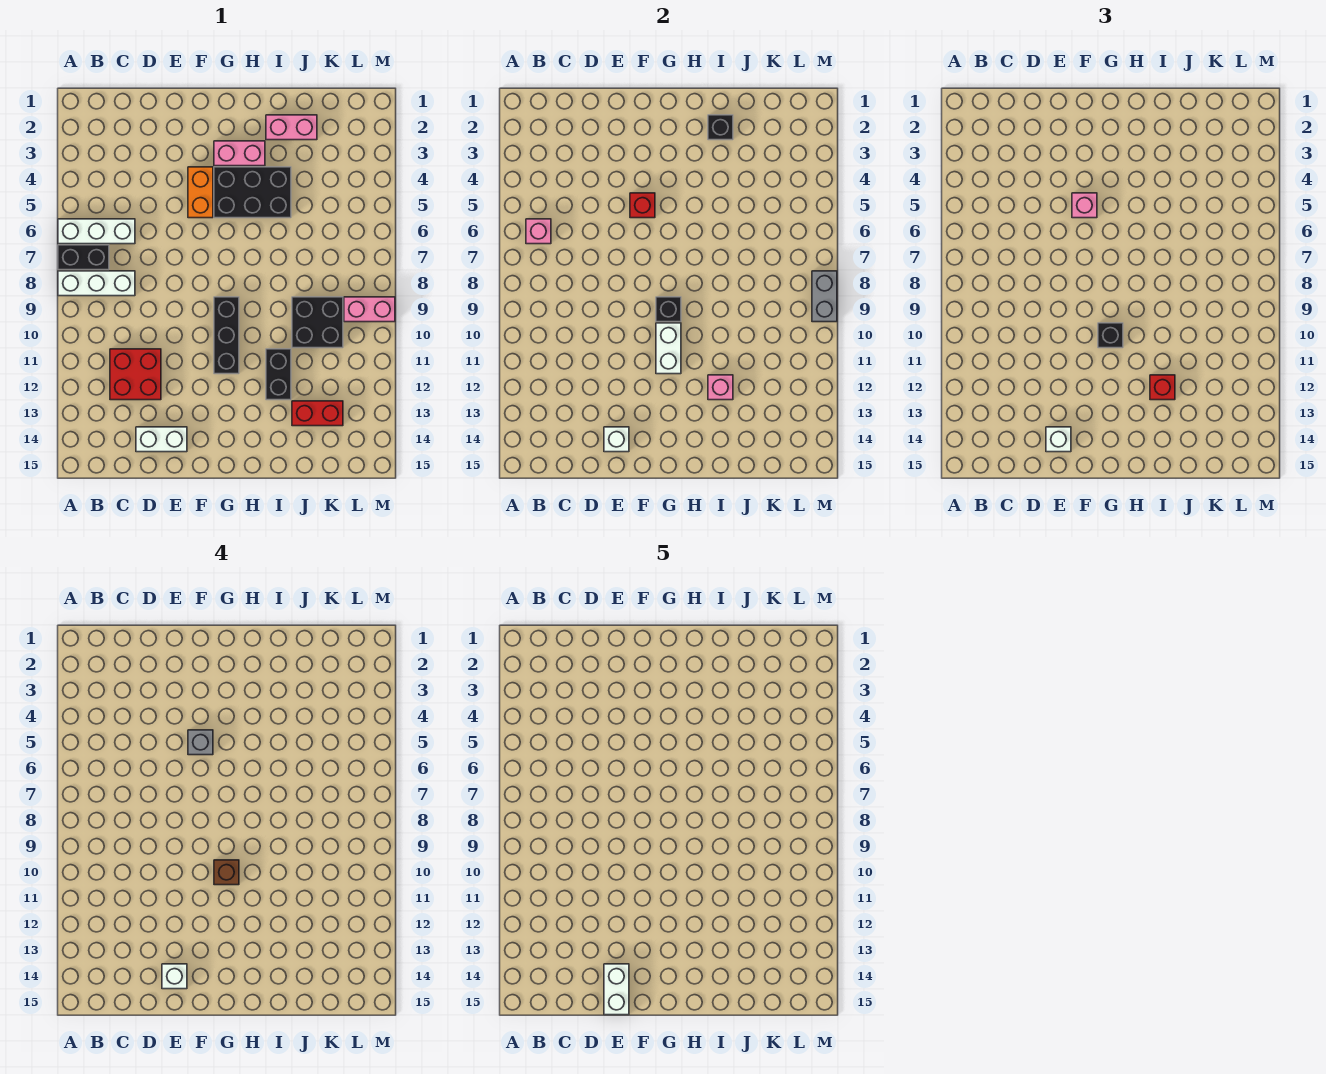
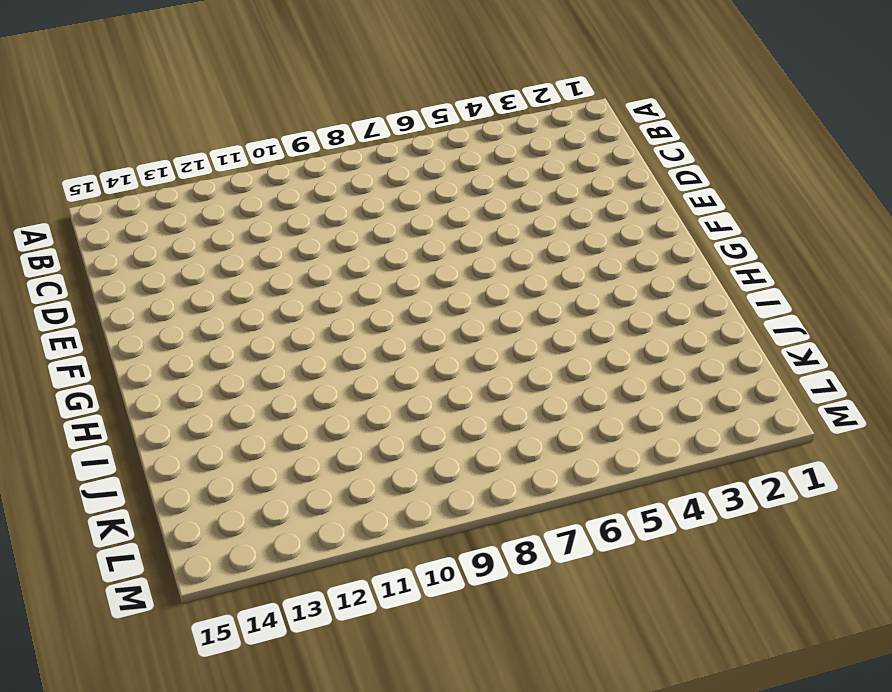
none -> white brick A6:C6 level 1
none -> black brick A7:B7 level 1
none -> white brick A8:C8 level 1
none -> red brick C11:D12 level 1

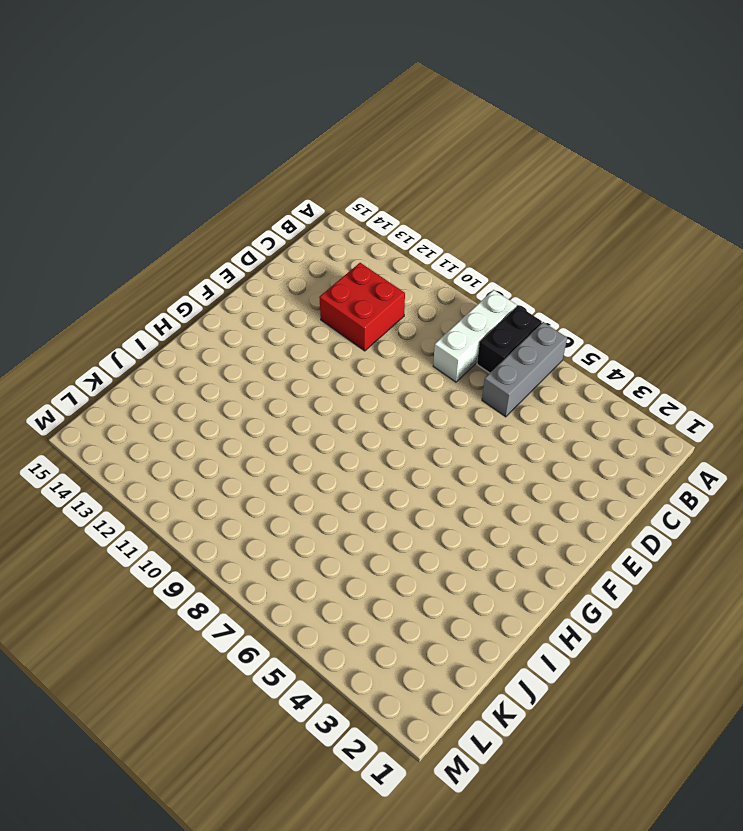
grey brick A6:C6 level 1 -> white brick A6:C6 level 1
none -> white brick D14:E14 level 1
none -> orange brick F4:F5 level 1
none -> pink brick G3:H3 level 1
none -> black brick G4:I5 level 1

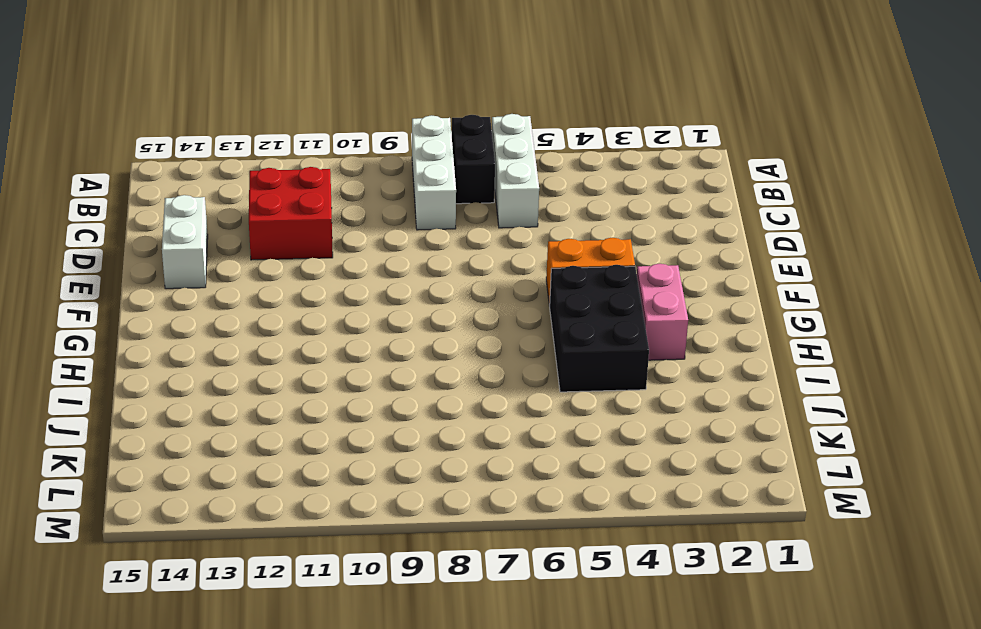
none -> black brick G9:G11 level 1
none -> pink brick I2:J2 level 1
none -> black brick I11:I12 level 1
none -> black brick J9:K10 level 1

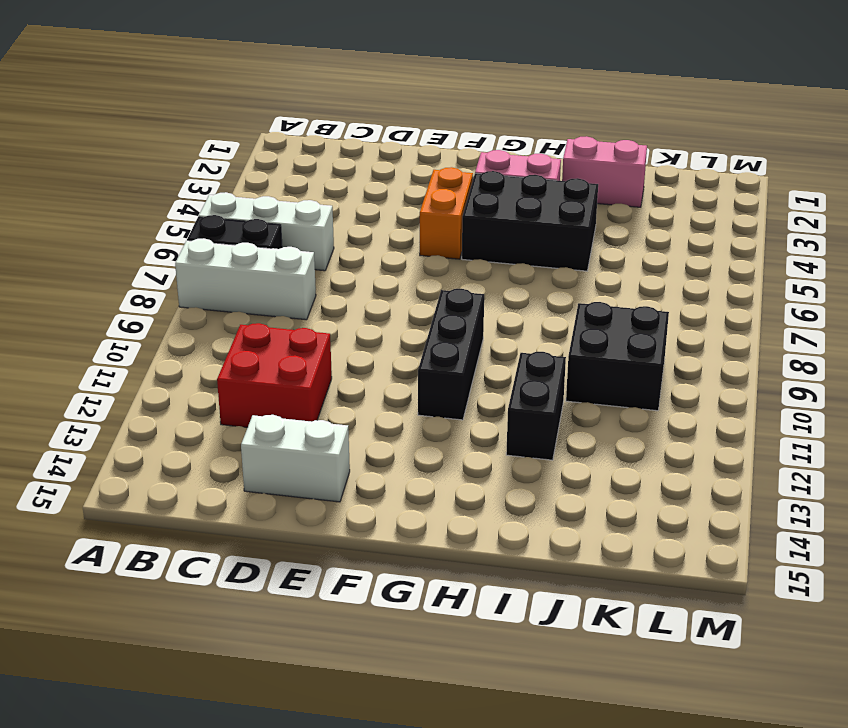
none -> red brick J13:K13 level 1
none -> pink brick L9:M9 level 1
none -> pink brick B6 level 2
none -> white brick E14 level 2

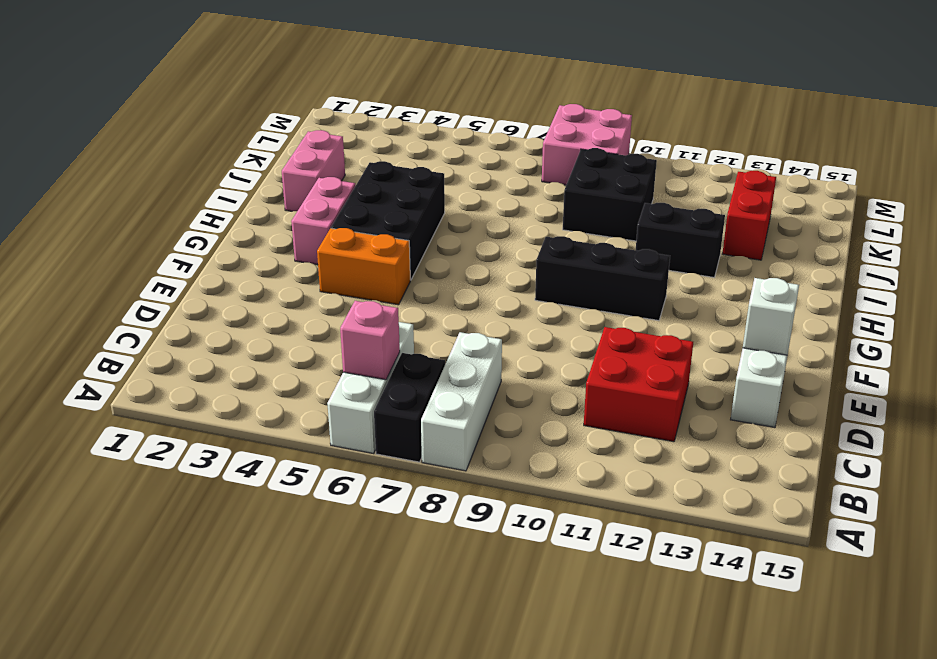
pink brick L8:M9 level 1 -> pink brick L9:M9 level 1
none -> red brick F5 level 2
none -> black brick G9 level 2
none -> white brick G10:G11 level 2
none -> black brick I2 level 2

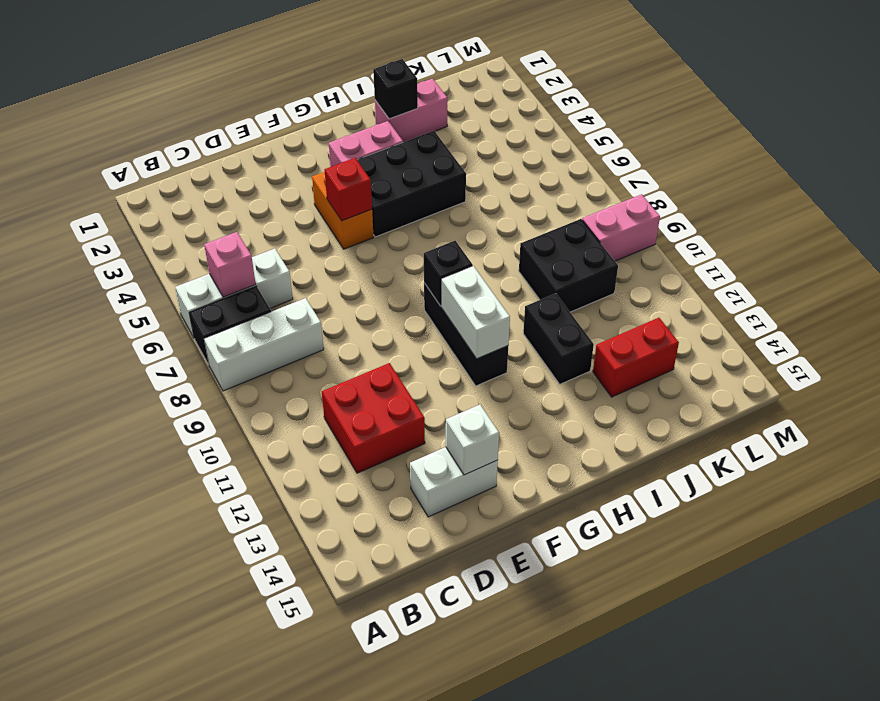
none -> pink brick I12 level 2
none -> grey brick M8:M9 level 2
none -> white brick E14 level 3
none -> pink brick F5 level 3

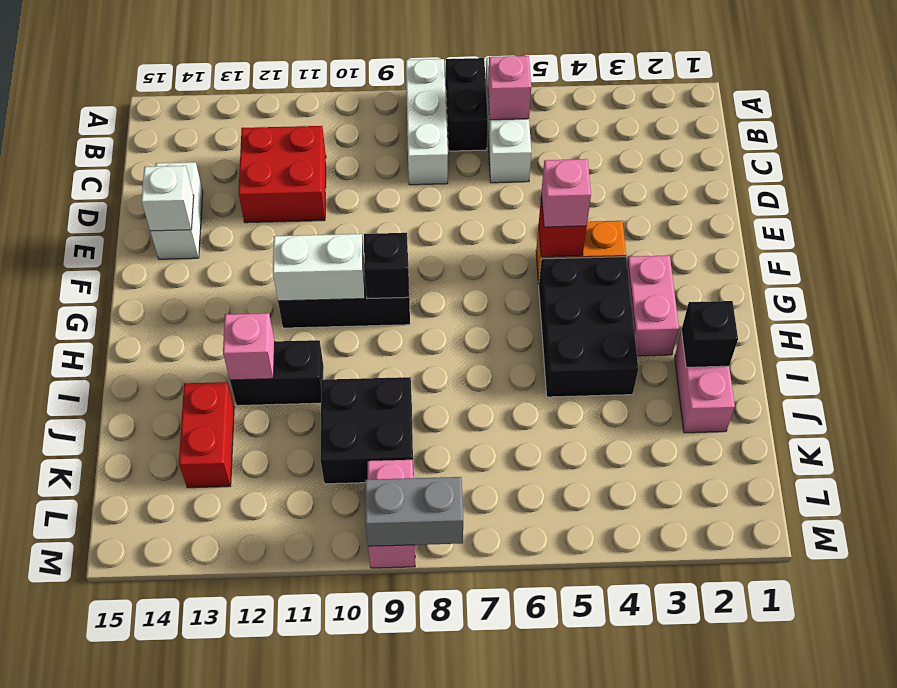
none -> white brick E14 level 3
none -> black brick G10 level 3
none -> red brick I12 level 3
none -> white brick E14 level 4

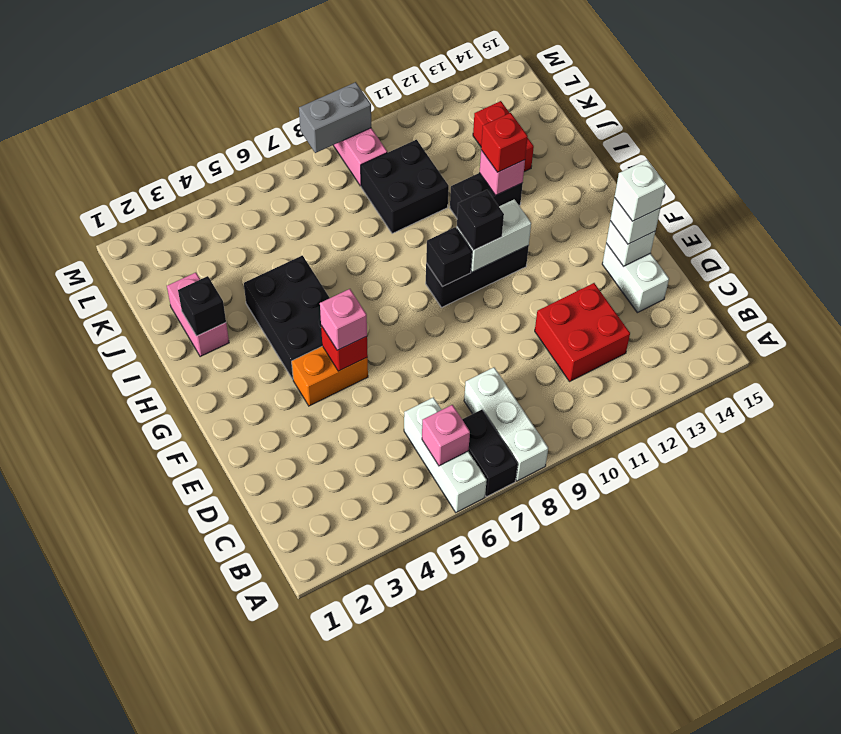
none -> pink brick G3:H3 level 1
none -> grey brick F5 level 4
none -> brown brick G10 level 4
none -> white brick E14:E15 level 5

